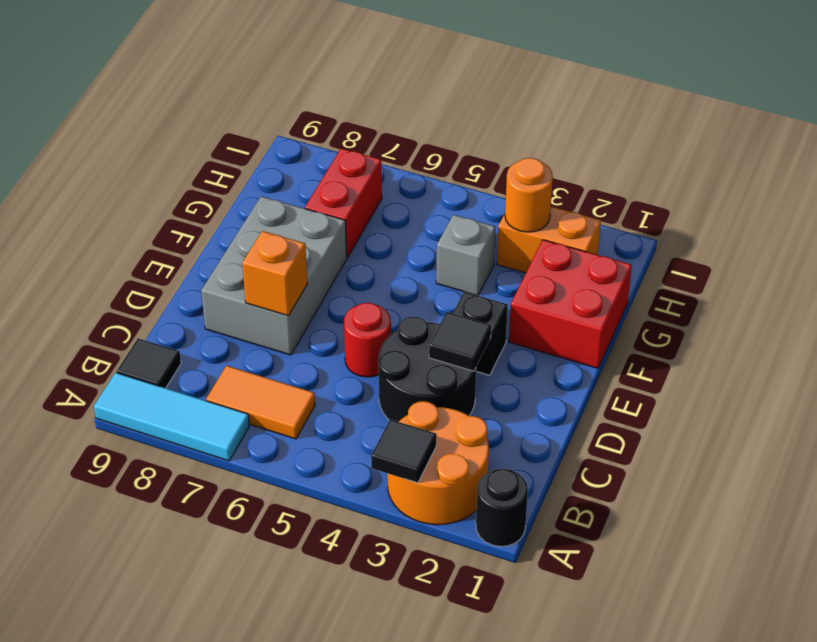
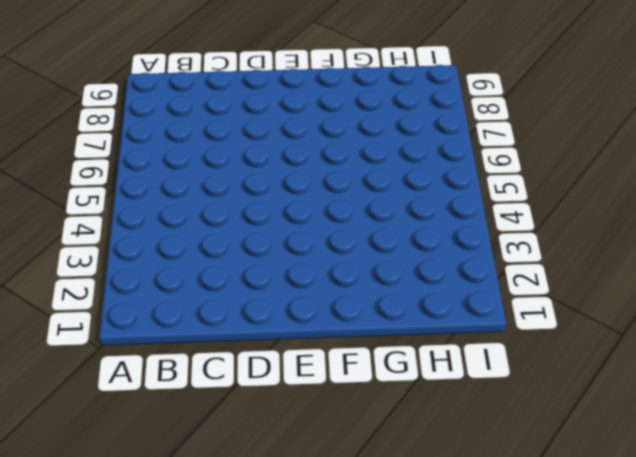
none -> black round brick A1 level 1
none -> orange round brick A2:B3 level 1
none -> cyan tile A7:A9 level 1

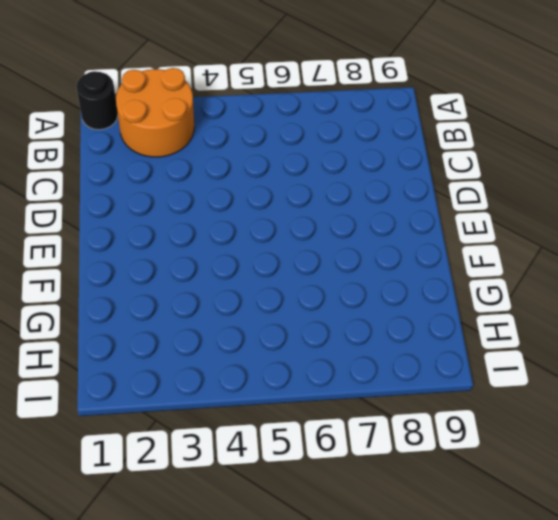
none -> cyan tile A7:A9 level 1
none -> orange tile B6:B7 level 1
none -> black tile B9 level 1

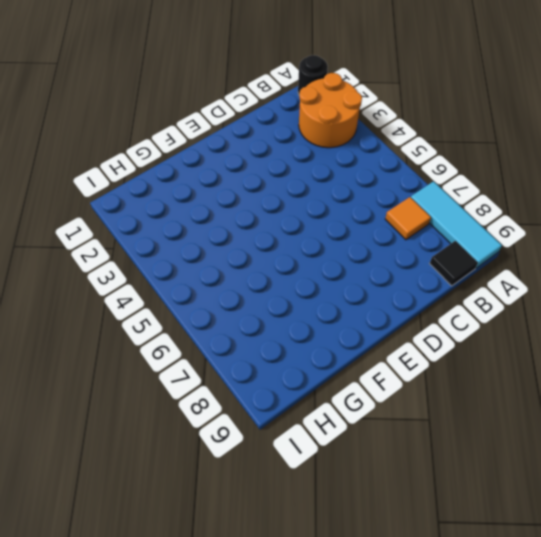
orange tile B7 level 1 -> orange tile B6:B7 level 1
none -> black round brick C3:D4 level 1
none -> red round brick D5 level 1
none -> grey brick D7:F8 level 1

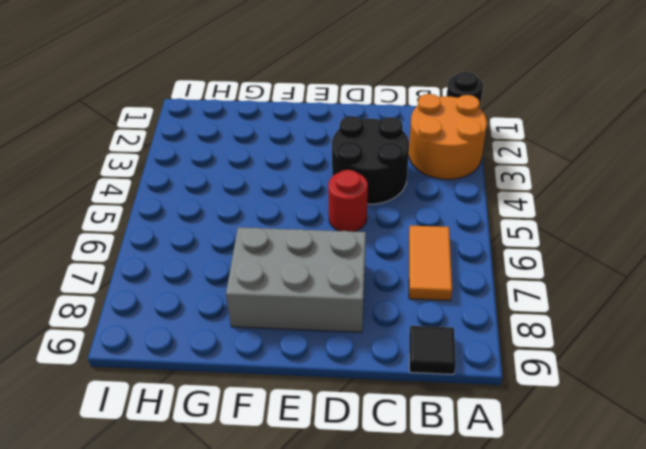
none -> cyan tile A7:A9 level 1
none -> black brick E3 level 1
none -> red brick F1:G2 level 1

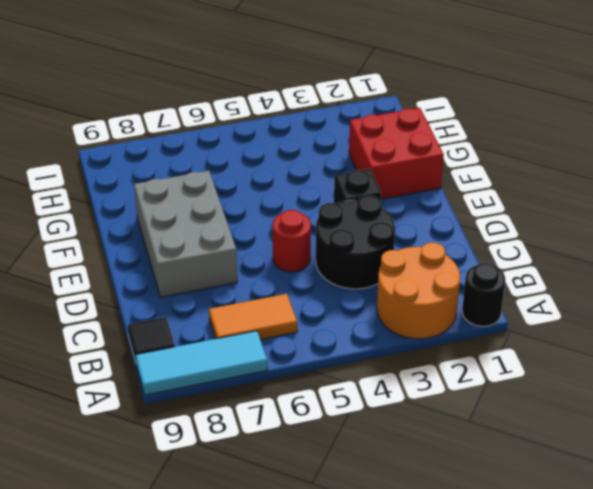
none -> grey brick G4 level 1
none -> red brick G7:H7 level 1
none -> orange brick H2:H3 level 1

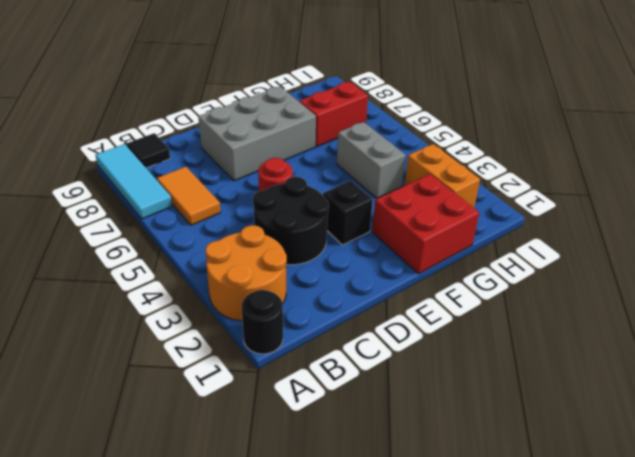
grey brick G4:G5 level 1 -> grey brick G4 level 1
none -> black tile A3 level 2
none -> black tile D3 level 2
none -> orange brick D7 level 2

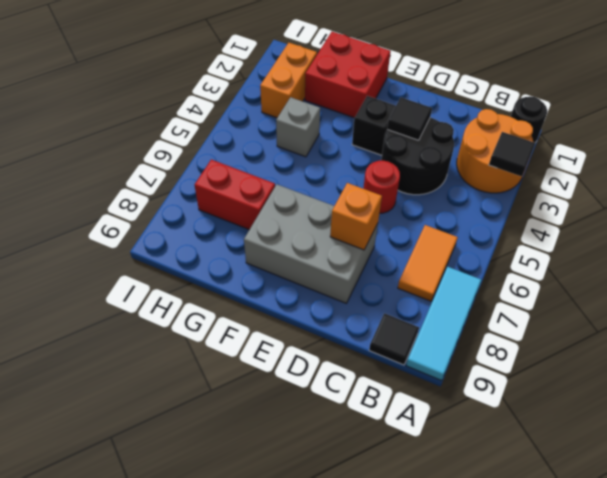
none -> orange round brick H3 level 2

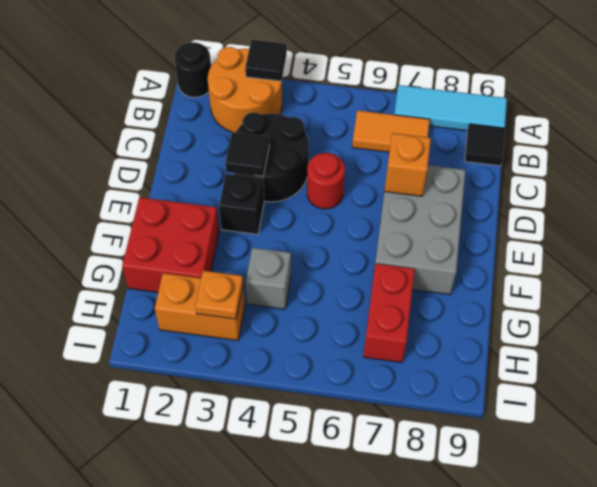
orange plate H3 level 2 -> orange round brick H3 level 2

